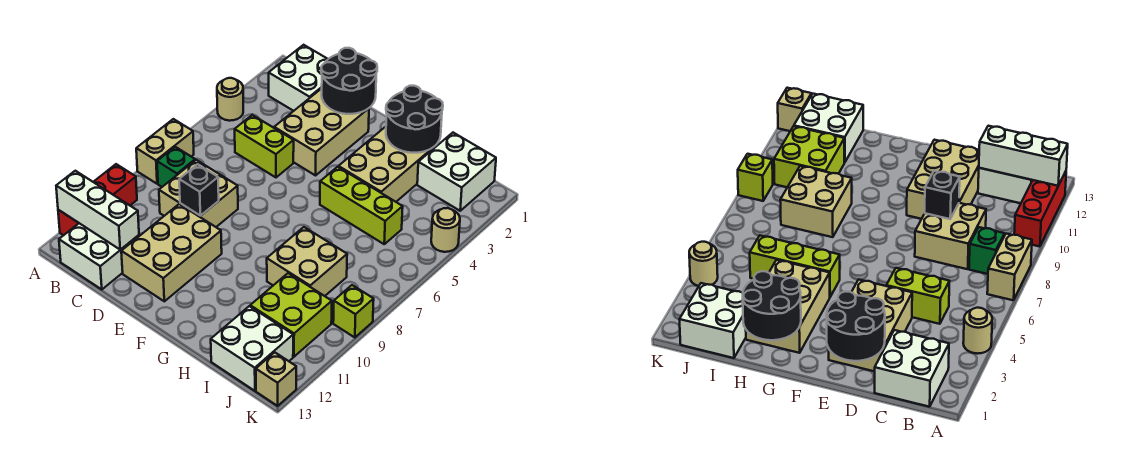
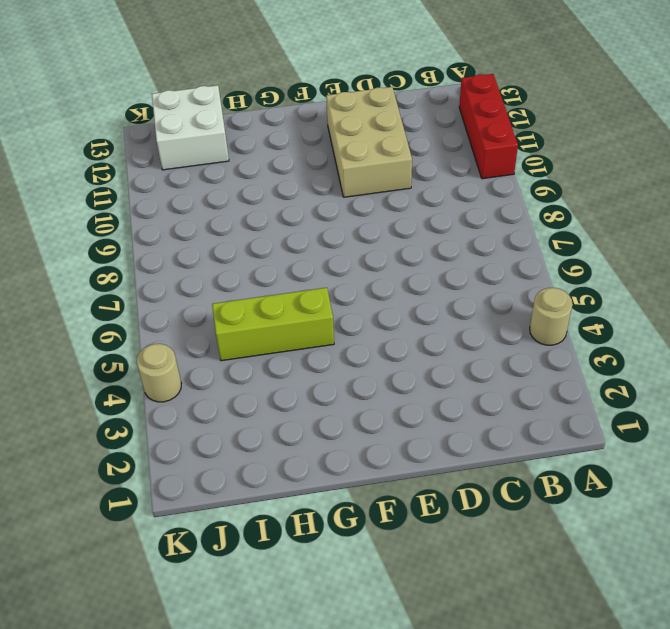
none -> tan brick A7:A8 level 1
none -> white brick B1:C2 level 1
none -> green brick B8 level 1

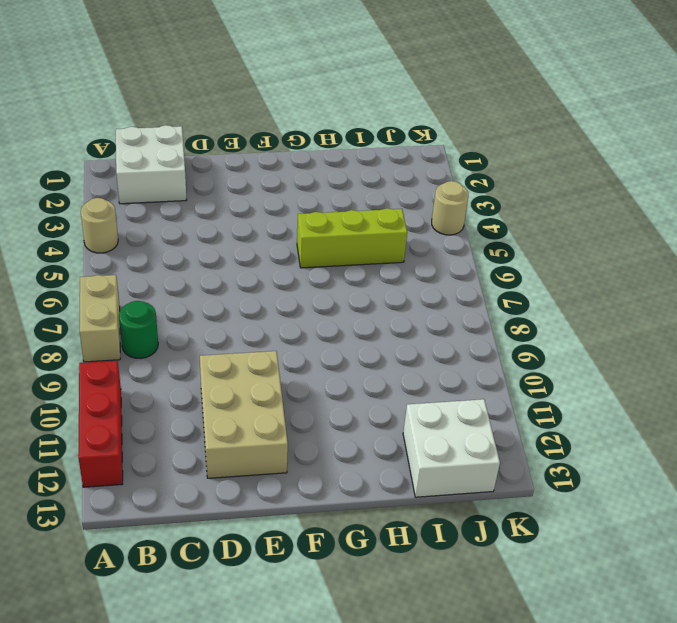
green round brick B8 level 1 -> green brick B8 level 1
none -> white brick B12:C13 level 1
none -> lime brick C5:D5 level 1
none -> tan brick C8:D9 level 1

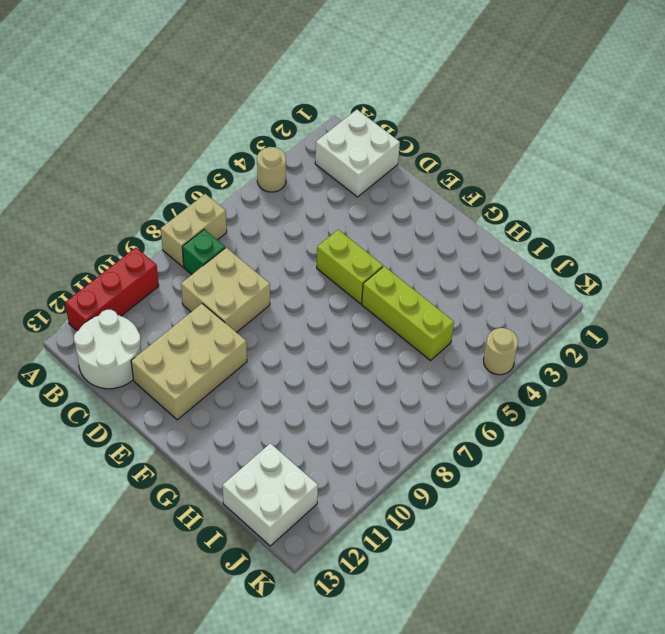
white round brick B12:C13 level 1 -> white brick B12:C13 level 1
lime brick E5:F5 level 1 -> lime brick C5:D5 level 1
none -> tan brick D2:E4 level 1
none -> tan brick G2:H4 level 1
none -> tan brick H8:I9 level 1

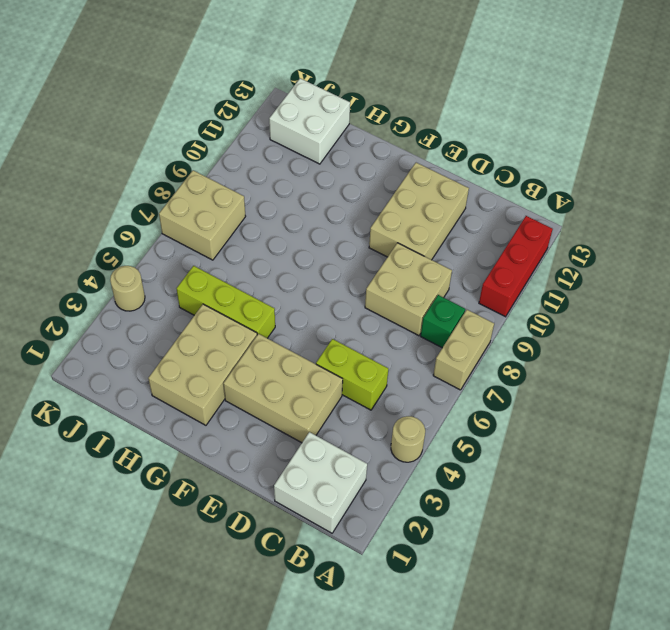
tan brick D3:F4 level 1 -> tan brick D2:E4 level 1
tan brick J7:K8 level 1 -> tan brick H8:I9 level 1
none -> white brick B12:C13 level 1
none -> white brick I1:J2 level 1
none -> lime brick I10:J11 level 1

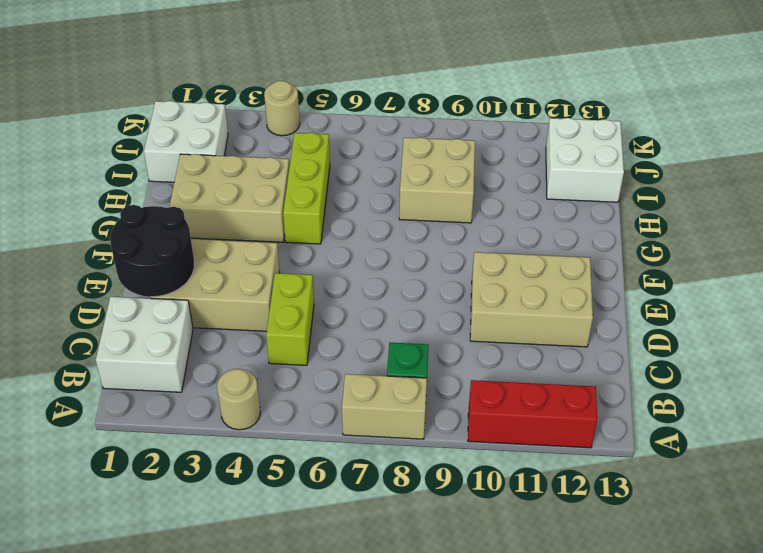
none -> white brick B12:C13 level 1
none -> tan brick C8:D9 level 1
none -> lime brick I10:J11 level 1

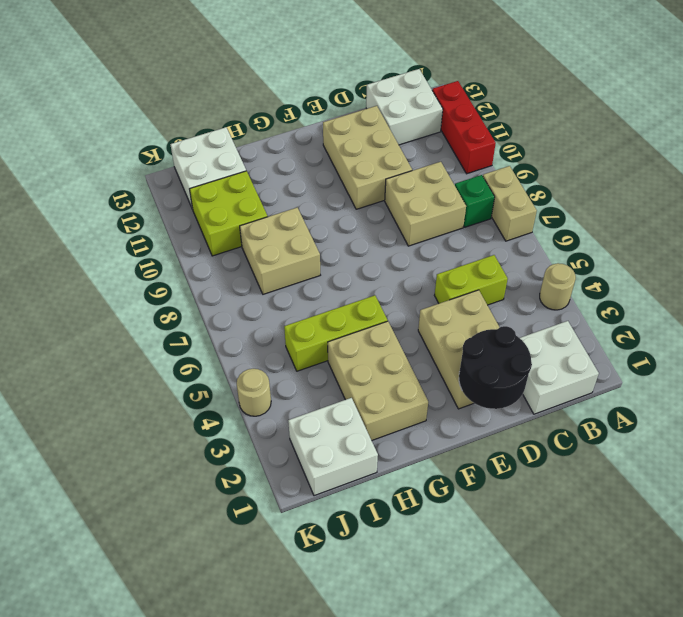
none -> lime brick K9 level 1
none -> tan brick K13 level 1
none -> white brick A12:C12 level 2

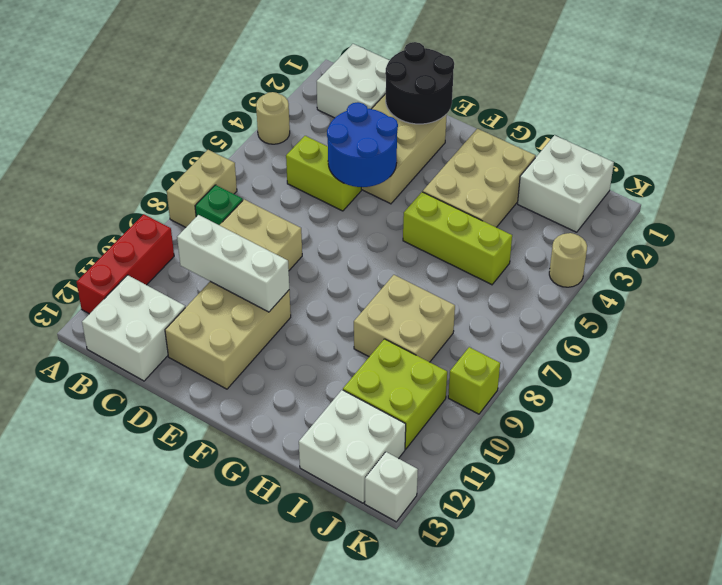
white brick C10:E10 level 2 -> white brick A12:C12 level 2
blue round brick D4:E5 level 2 -> none
white brick K13 level 1 -> tan brick K13 level 1
none -> black brick D9 level 2
none -> black round brick G1:H2 level 2

